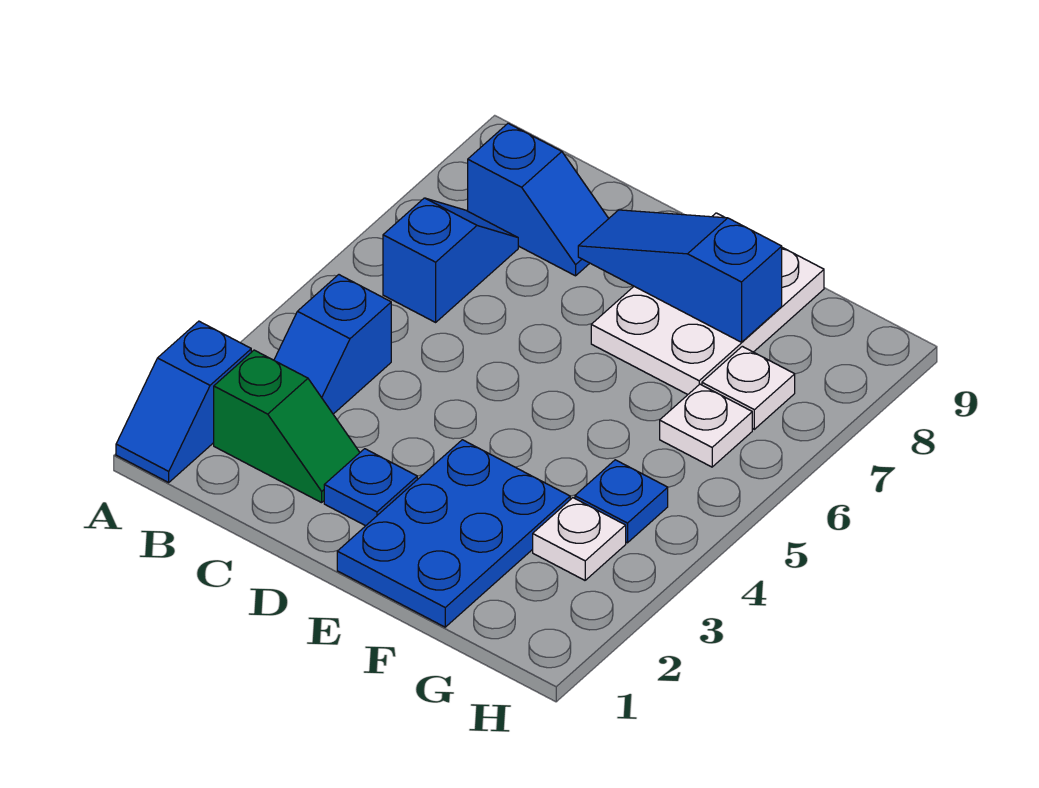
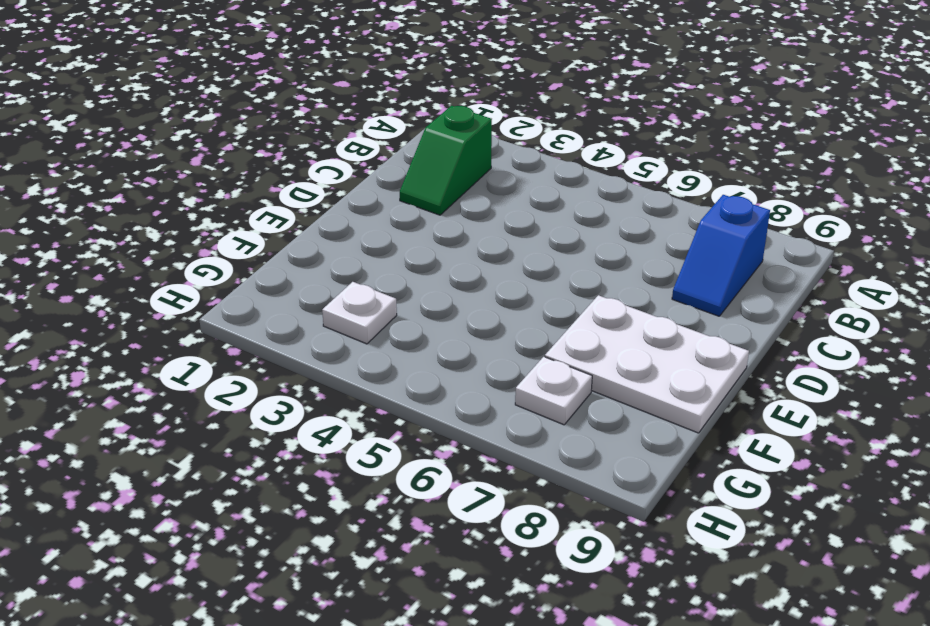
none -> blue slope A1:A2 level 1 top 2
none -> blue slope B3:B4 level 1 top 4
none -> blue slope B6:B7 level 1 top 6

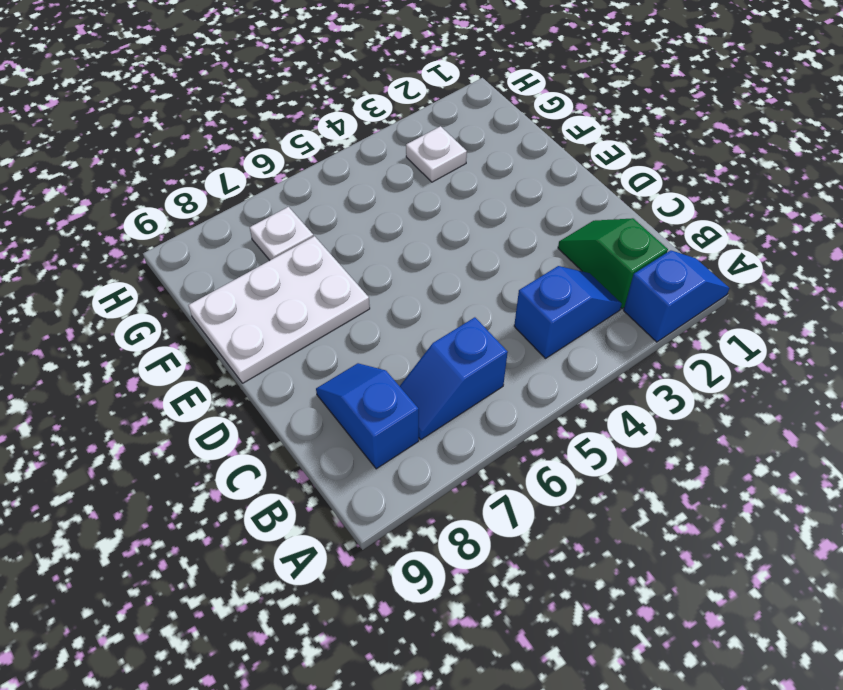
none -> blue plate D2 level 1
none -> blue plate E1:F3 level 1
none -> blue plate G4 level 1

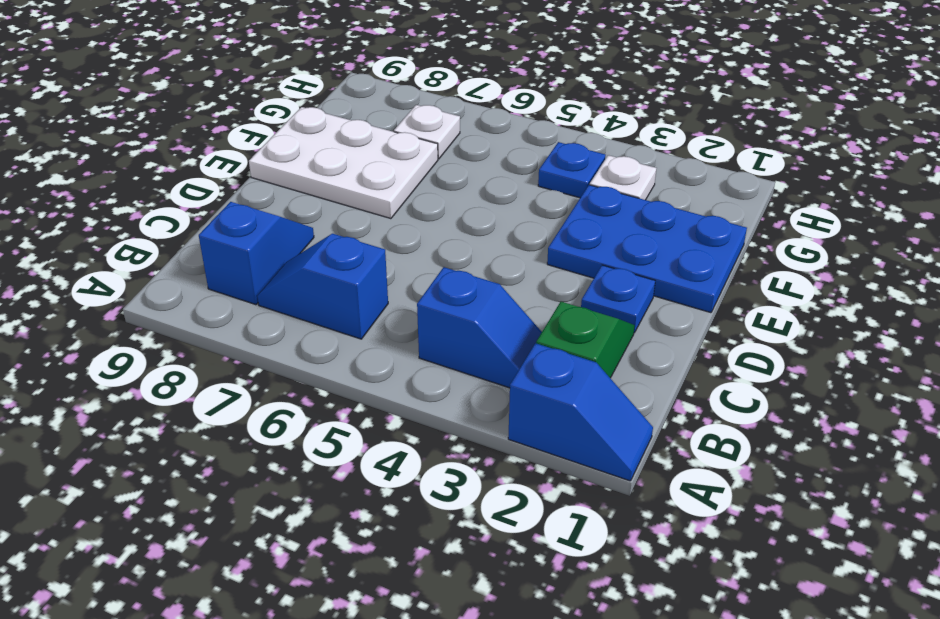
none -> white plate G6 level 1
none -> blue slope D8:F8 level 2 top F

